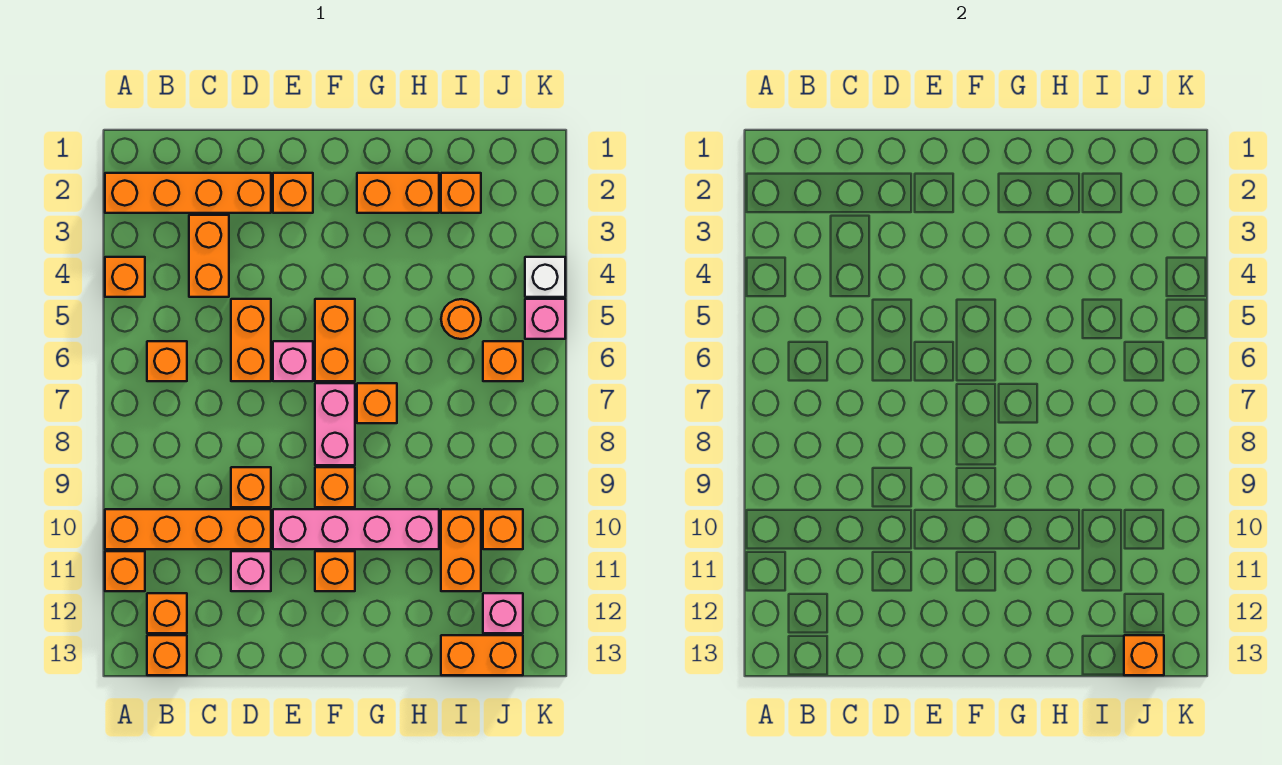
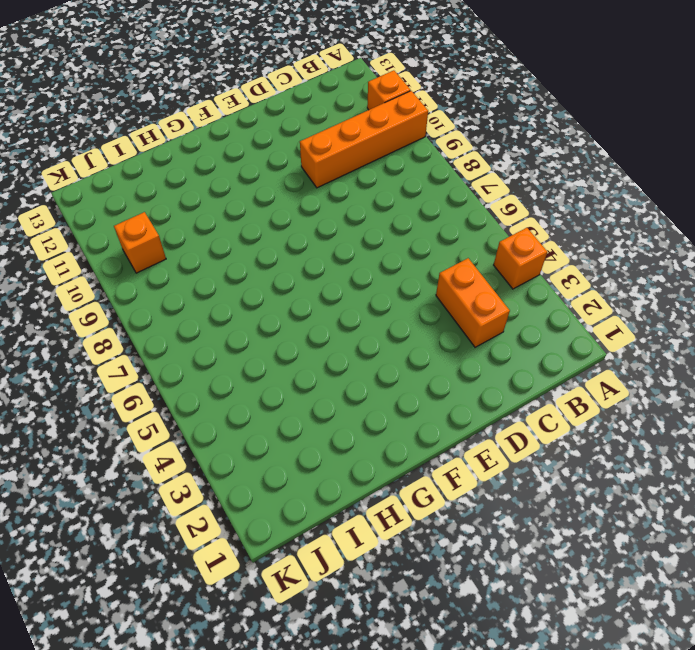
none -> orange brick A2:D2 level 1
none -> orange brick B6 level 1
none -> orange brick B12 level 1
none -> orange brick B13 level 1

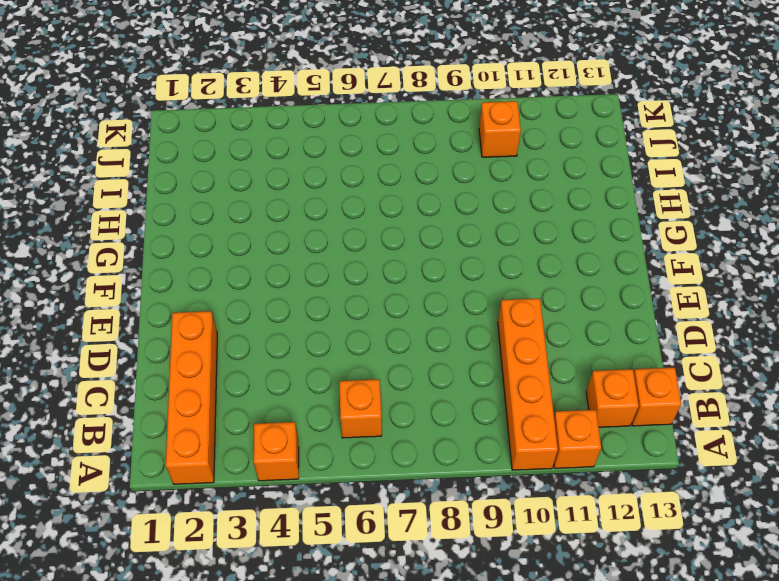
none -> orange brick C3:C4 level 1
none -> orange brick D5:D6 level 1
none -> orange brick D9 level 1
none -> pink brick D11 level 1

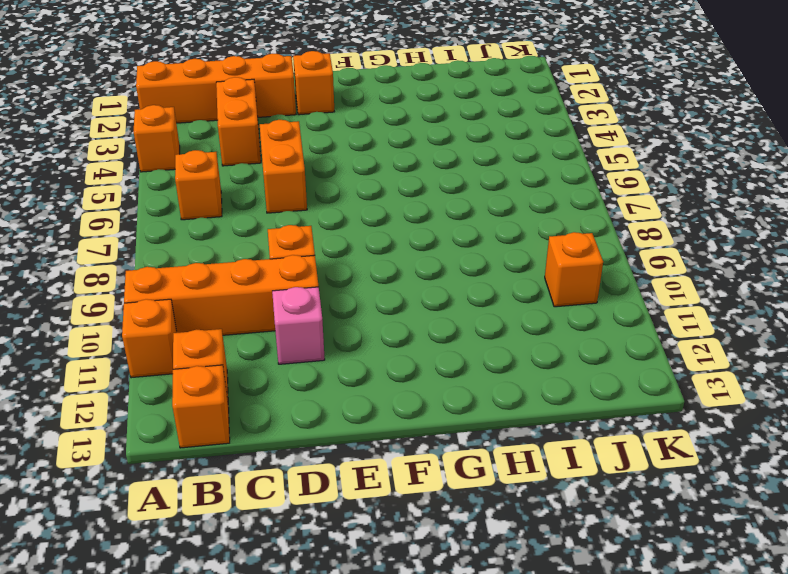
none -> pink brick E6 level 1
none -> pink brick E10:H10 level 1
none -> orange brick F5:F6 level 1
none -> pink brick F7:F8 level 1

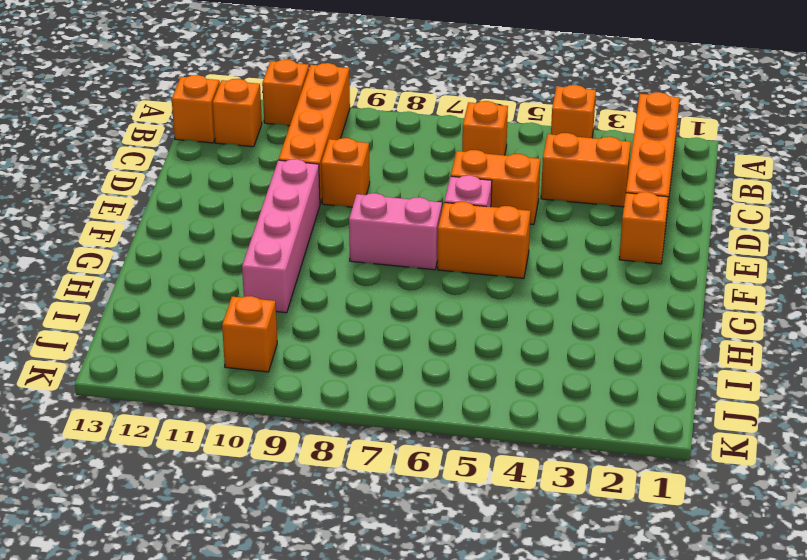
none -> pink brick D11 level 1
none -> orange brick F9 level 1
none -> orange brick F11 level 1
none -> orange brick G2:H2 level 1

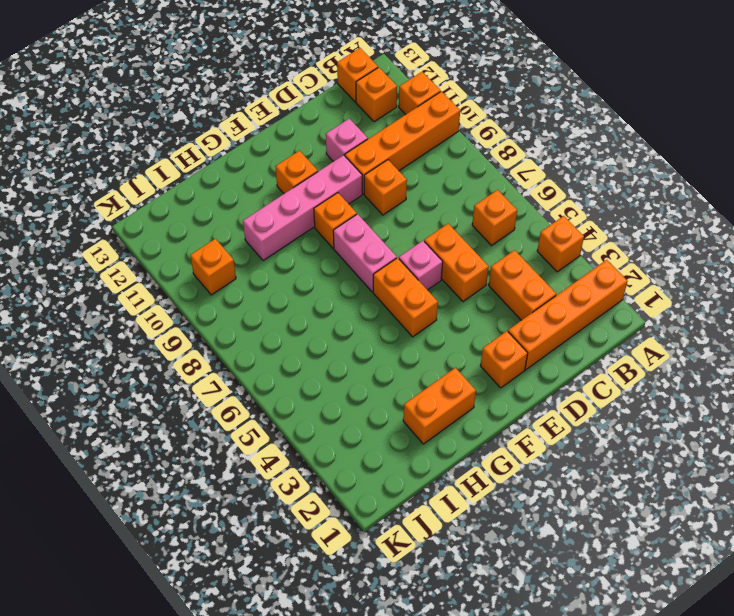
none -> orange brick G7 level 1
none -> orange brick I2 level 1
none -> orange round brick I5 level 1
none -> orange brick I10:I11 level 1

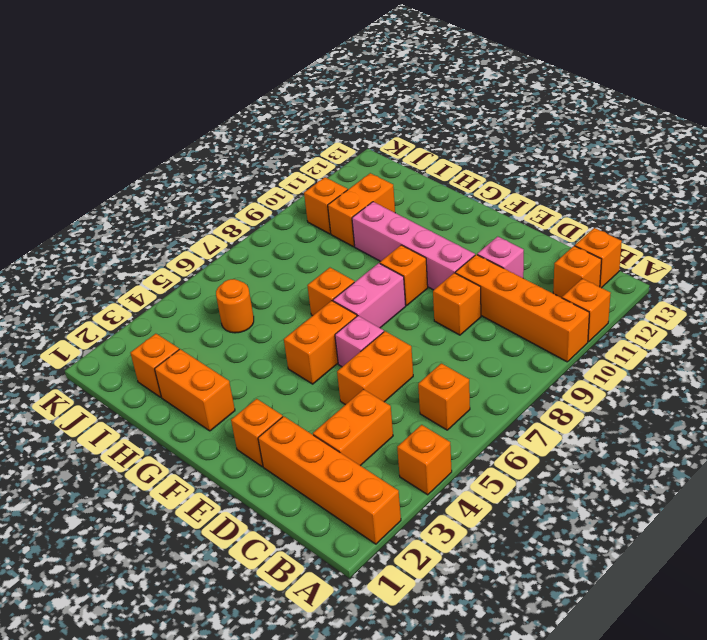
none -> orange brick F11 level 1
none -> orange brick I13:J13 level 1
none -> orange brick J6 level 1
none -> pink brick J12 level 1

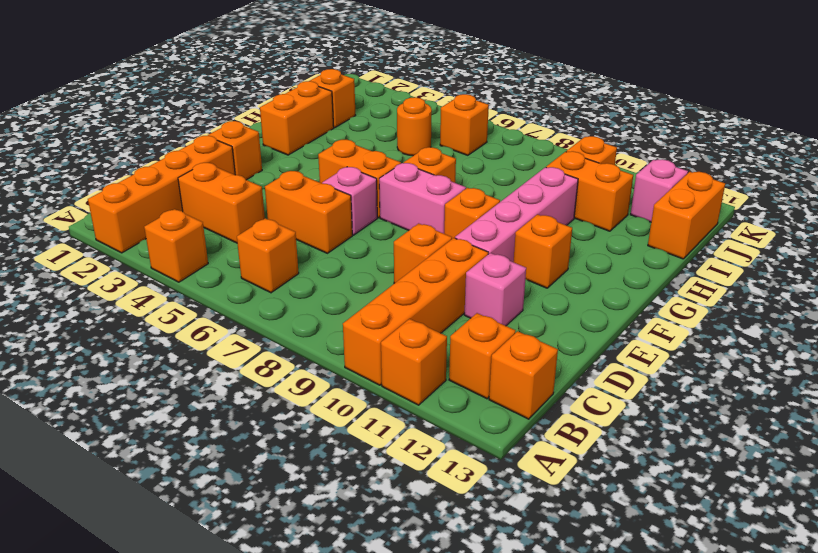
none -> white brick K4 level 1
none -> pink brick K5 level 1
none -> orange brick J13 level 2

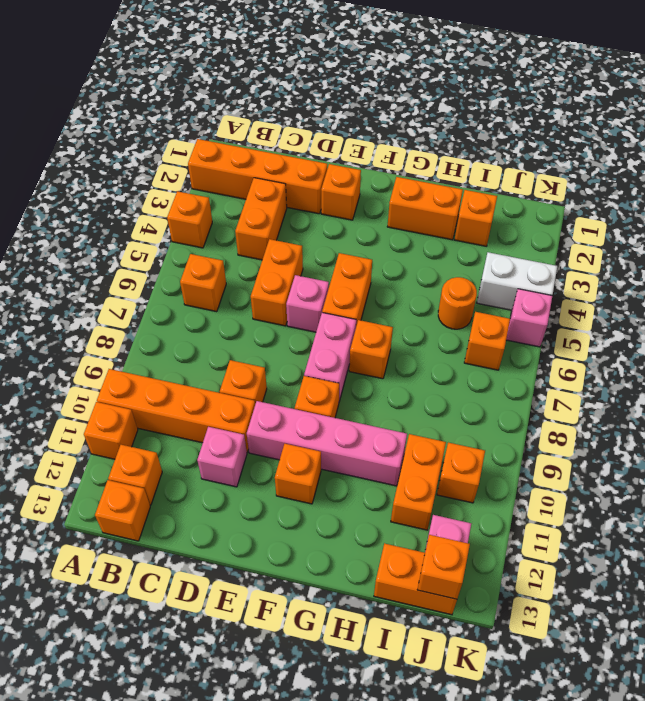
white brick J4:K4 level 1 -> white brick K4 level 1

